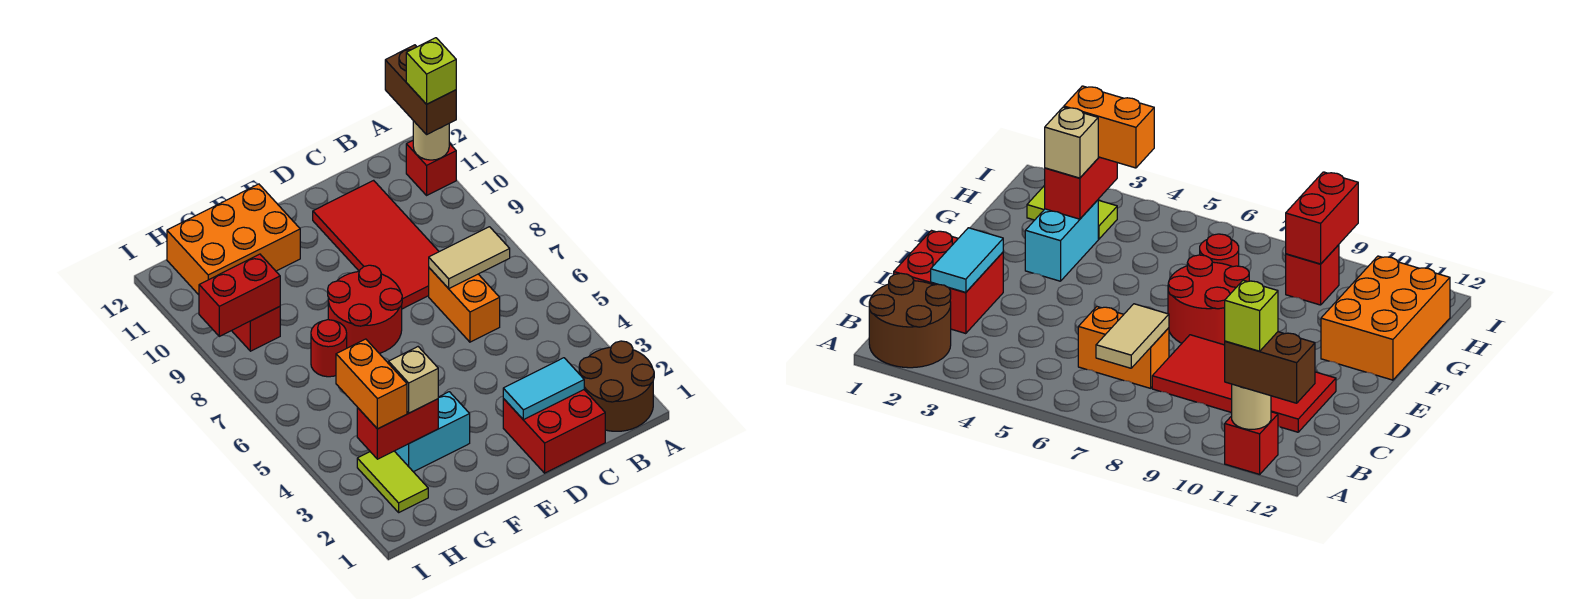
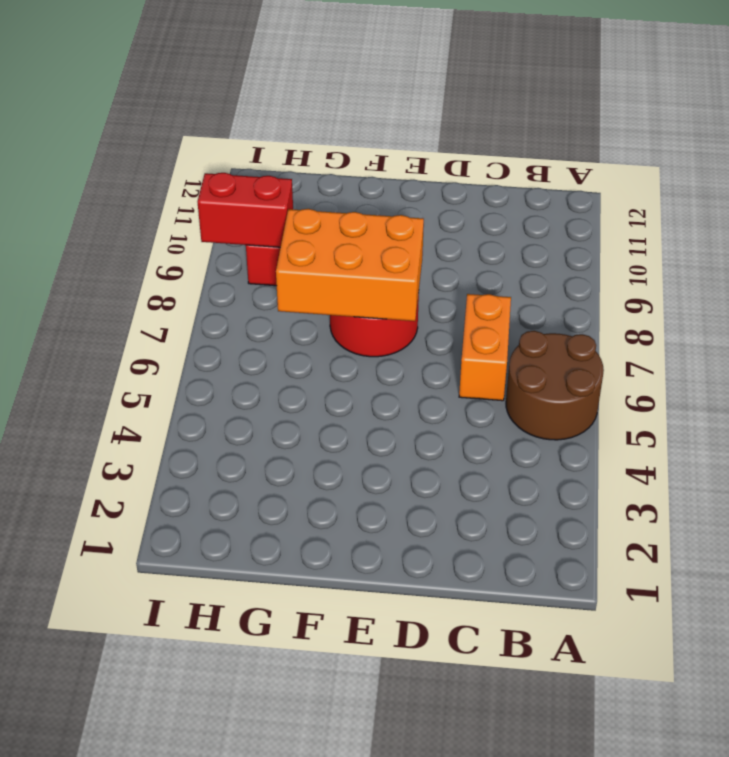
brown round brick A5:B6 level 1 -> brown round brick A1:B2 level 1
orange brick E7:G8 level 2 -> orange brick F11:H12 level 1
none -> red brick A11 level 1
none -> red brick C1:D2 level 1
none -> red tile C8:D11 level 1

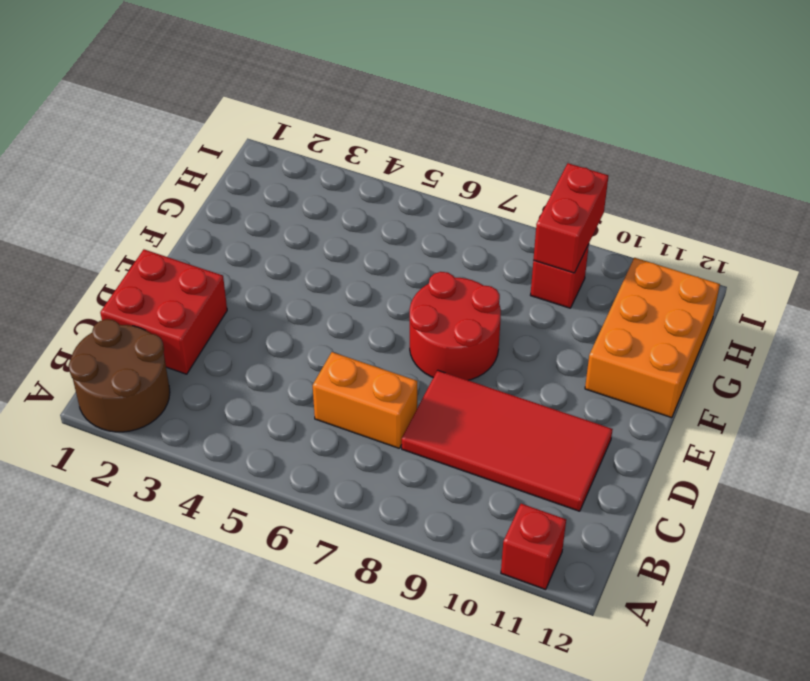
none -> cyan brick F3:G3 level 1
none -> red round brick G7 level 1
none -> lime tile H2:H3 level 1

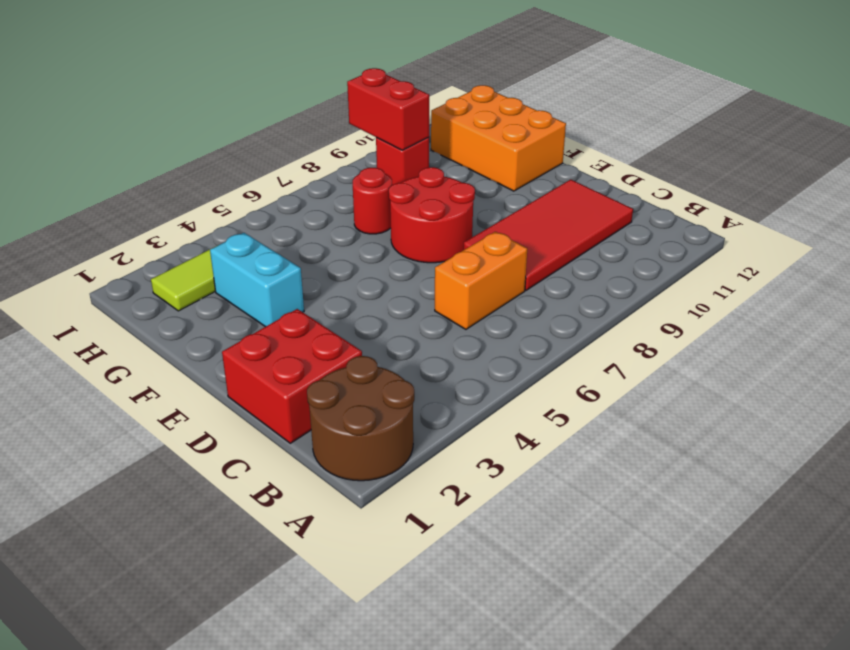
none -> red brick A11 level 1
none -> tan round brick A11 level 2
none -> tan tile B7:C7 level 2

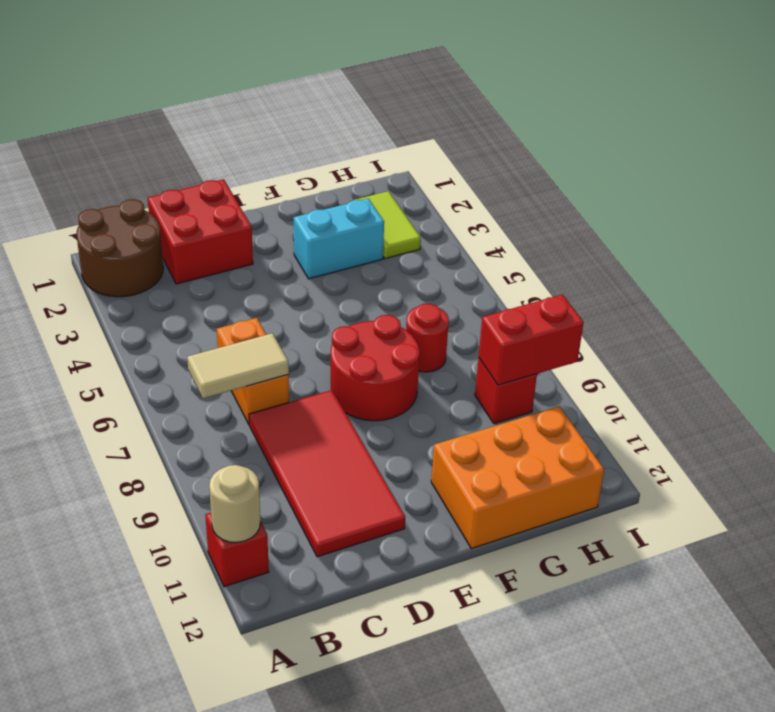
none -> cyan tile C2:D2 level 2
none -> red brick G3:H3 level 2
none -> brown brick A11:A12 level 3

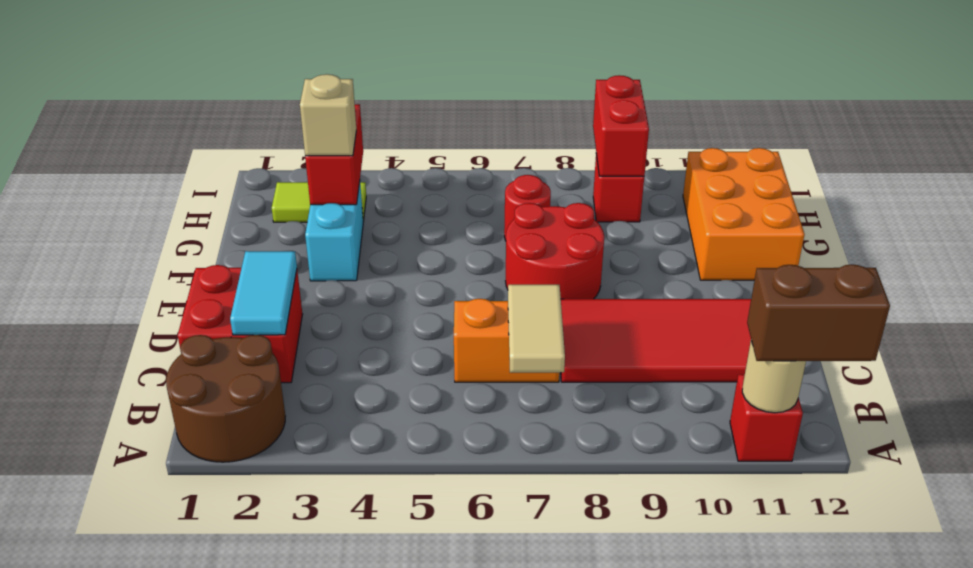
none -> orange brick H3:H4 level 3
none -> lime brick A11 level 4

